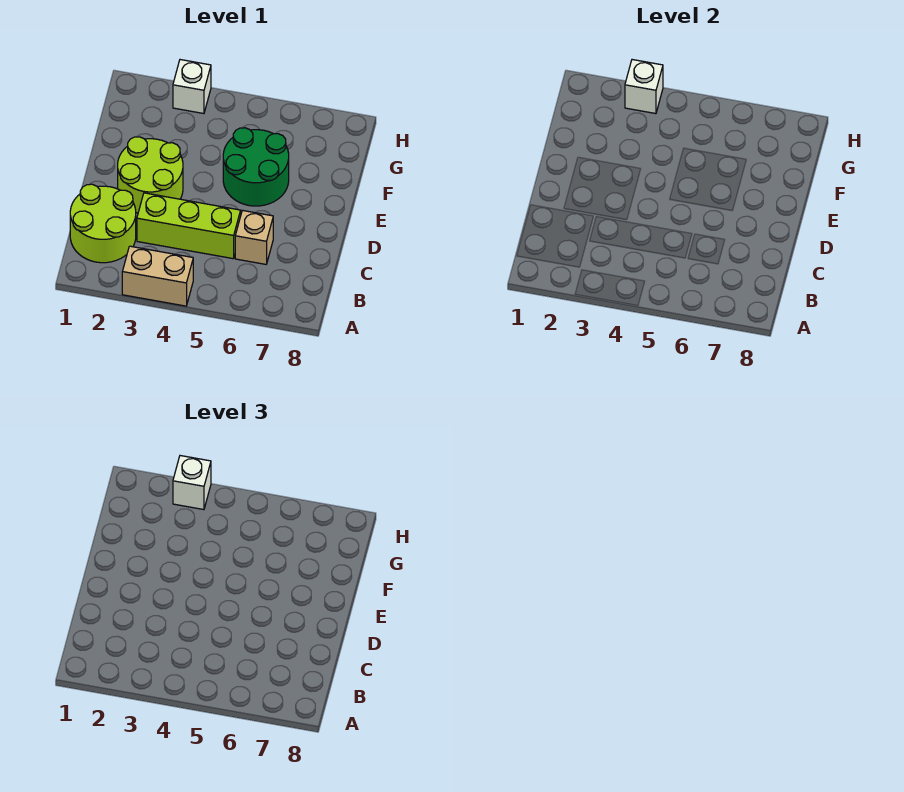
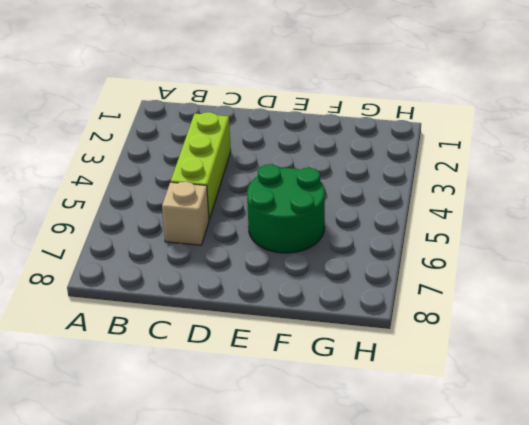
none -> tan brick A3:A4 level 1
none -> lime round brick B1:C2 level 1

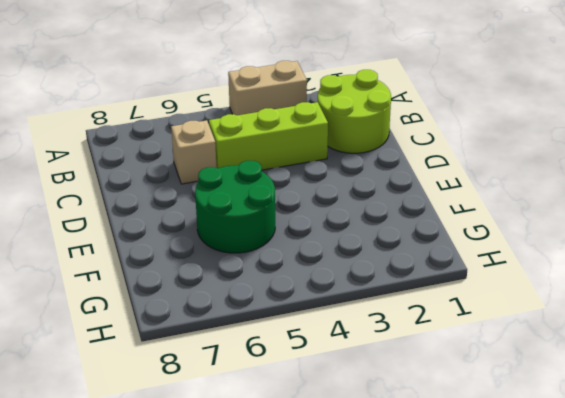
none -> lime round brick D2:E3 level 1
none -> white brick H3 level 1

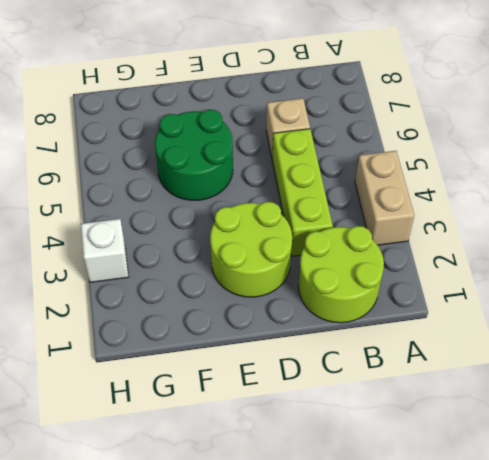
none -> white brick H3 level 2
none -> white brick H3 level 3

